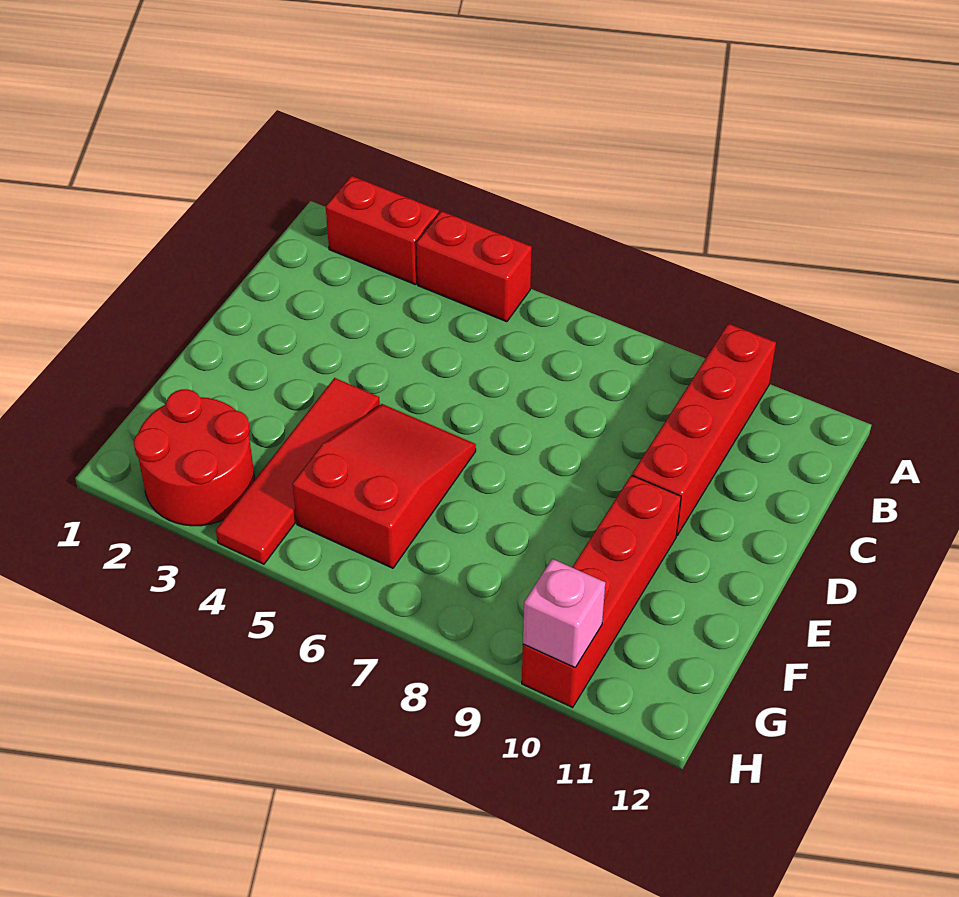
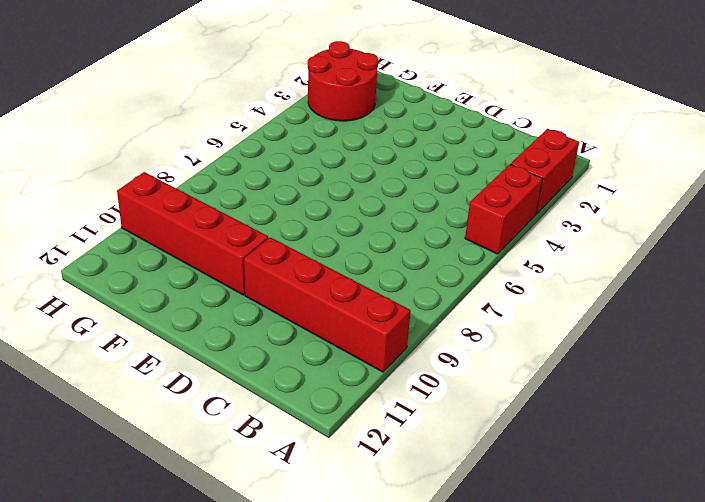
none -> red tile E4:H4 level 1
none -> red slope E5:G6 level 1 top G

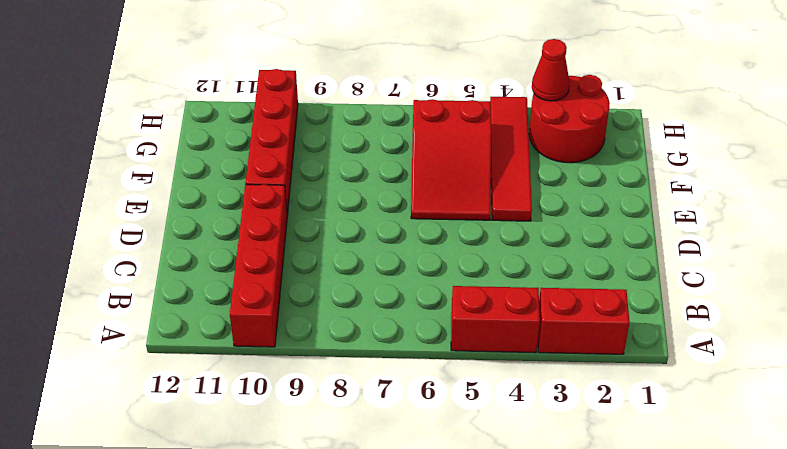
red cone H3 level 2 -> none
none -> pink brick H10 level 2

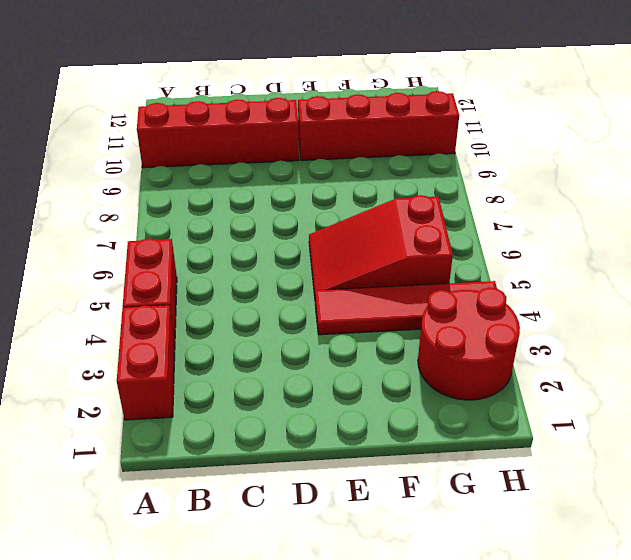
none -> pink brick H10 level 2

